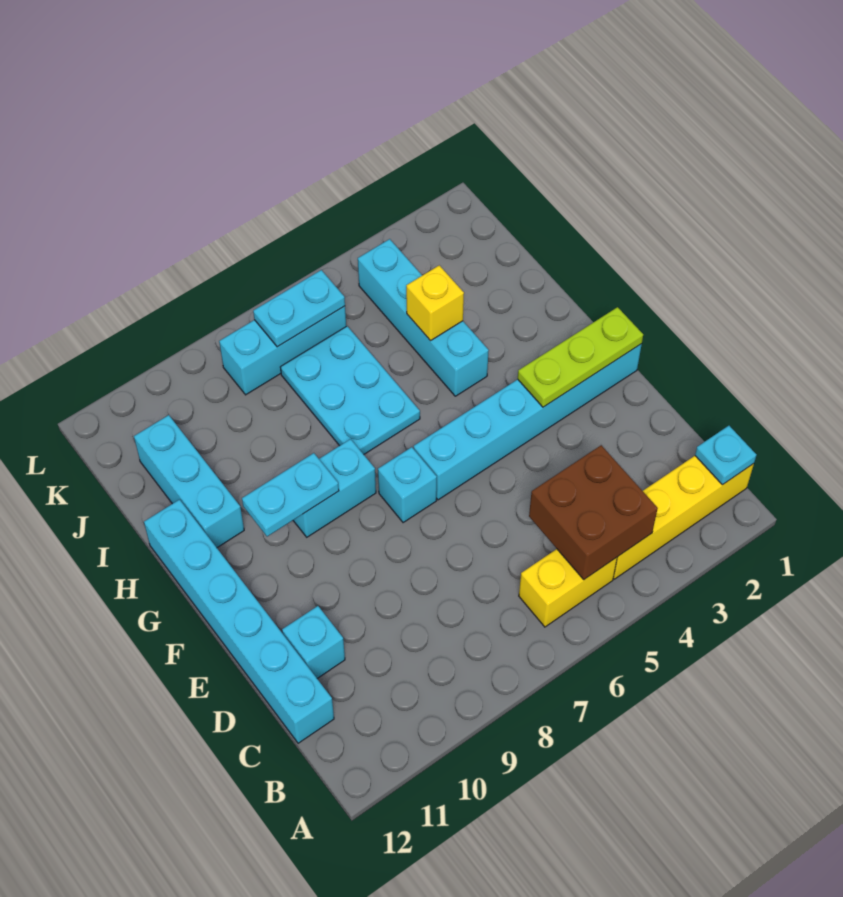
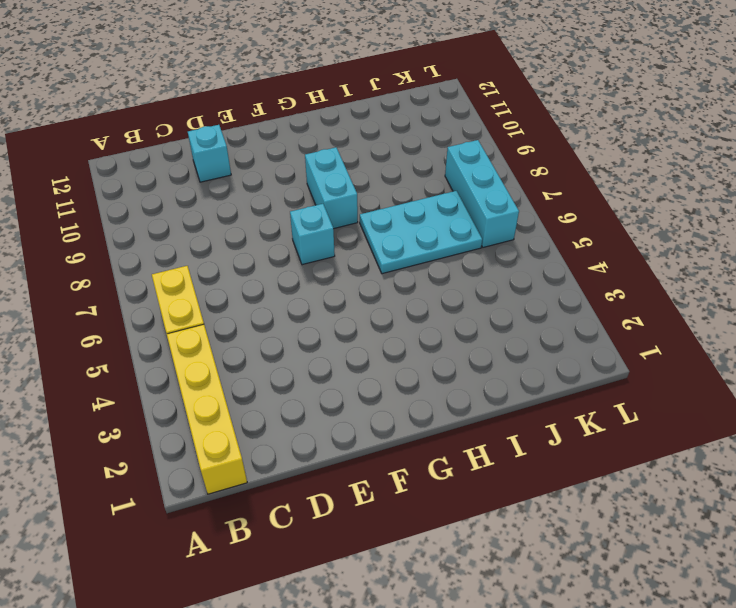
none -> cyan brick C12:H12 level 1
none -> cyan brick F1:F6 level 1
none -> cyan brick H4:K4 level 1

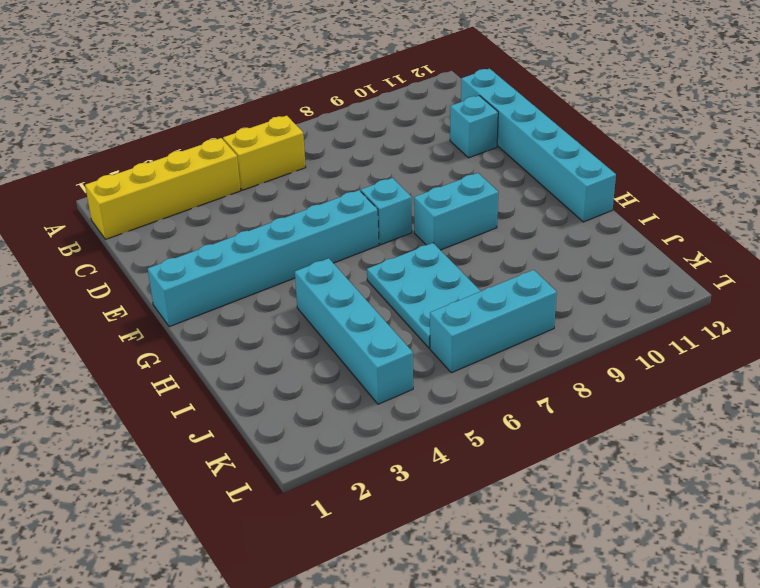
none -> cyan brick H11:J11 level 1
none -> cyan plate B1 level 2
none -> brown brick B4:C5 level 2

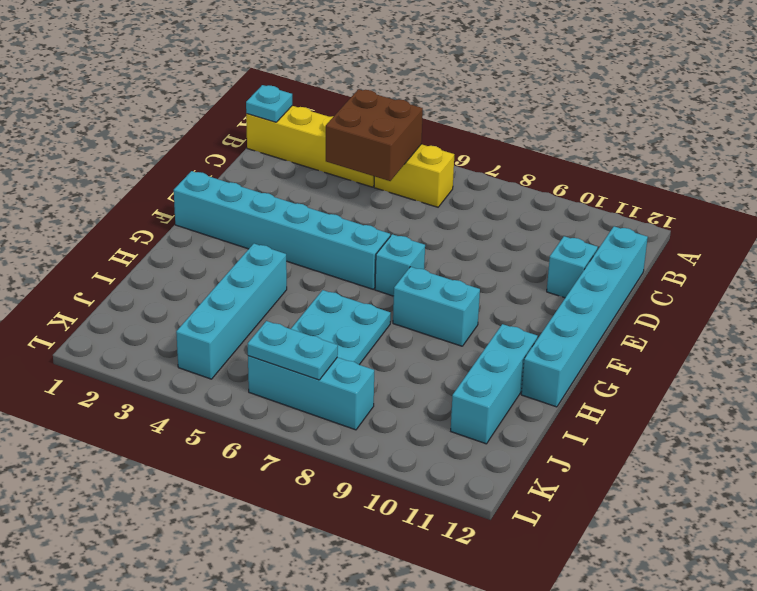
none -> lime plate F1:F3 level 2
none -> cyan plate G9:G10 level 2
none -> yellow brick I4 level 2

